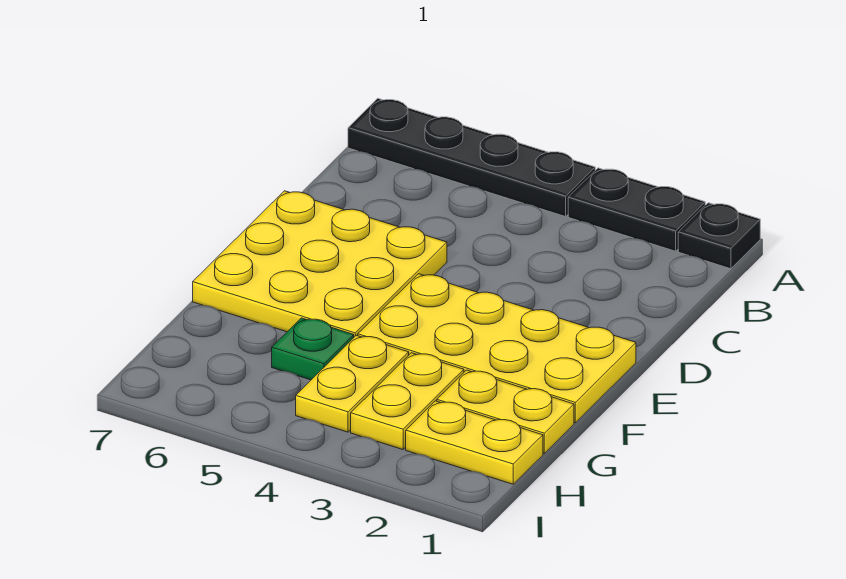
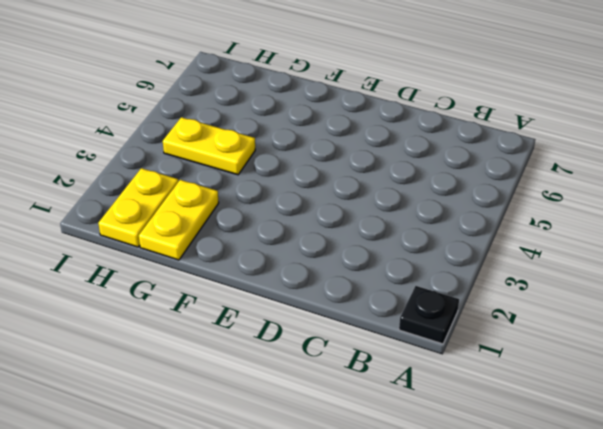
none -> black plate A2:A3 level 1
none -> black plate A4:A7 level 1

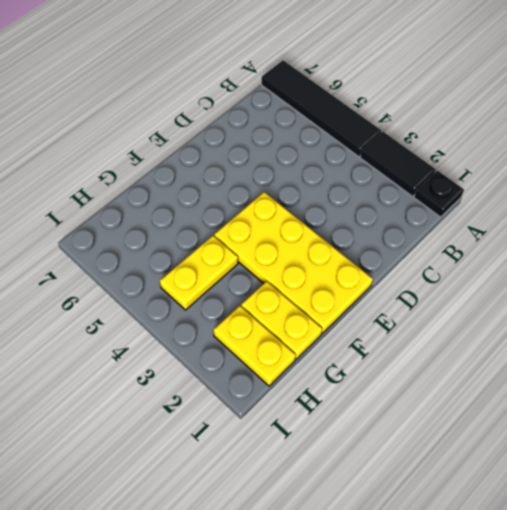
black tile A2:A3 level 1 -> black plate A2:A3 level 1
black tile A4:A7 level 1 -> black plate A4:A7 level 1
none -> yellow plate D5:F7 level 1
none -> yellow plate G3:H3 level 1

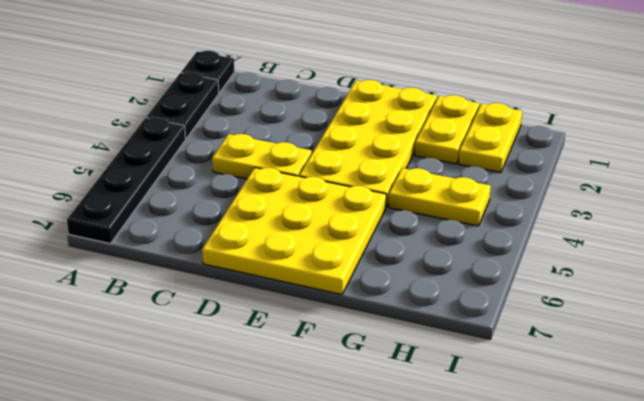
yellow plate C4:D4 level 1 -> yellow plate G3:H3 level 1
none -> green plate G5 level 1

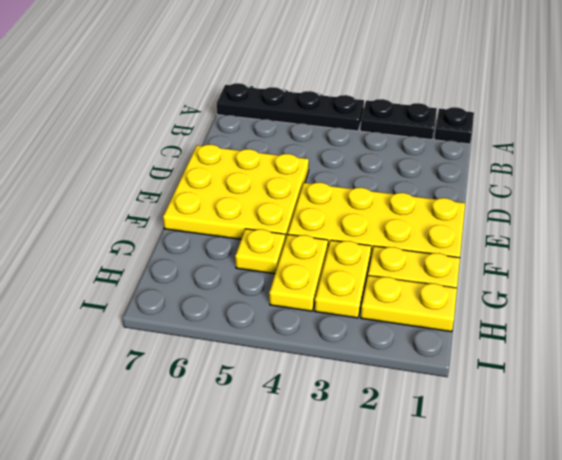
yellow plate G5 level 1 -> green plate G5 level 1

